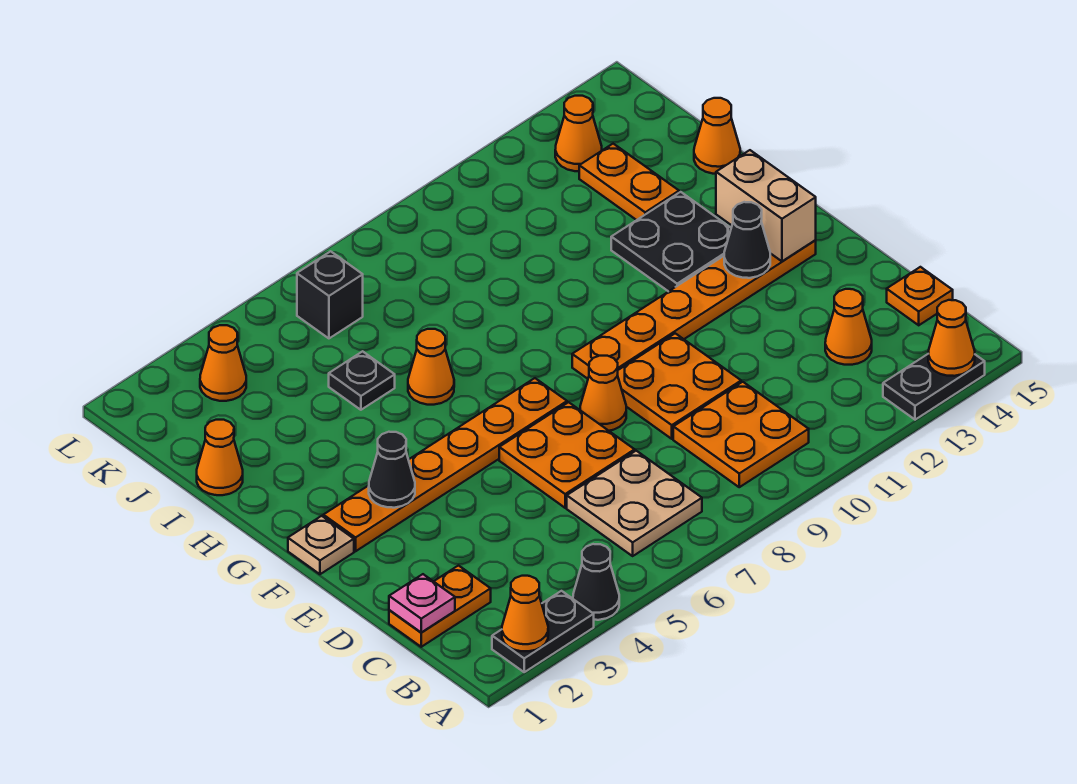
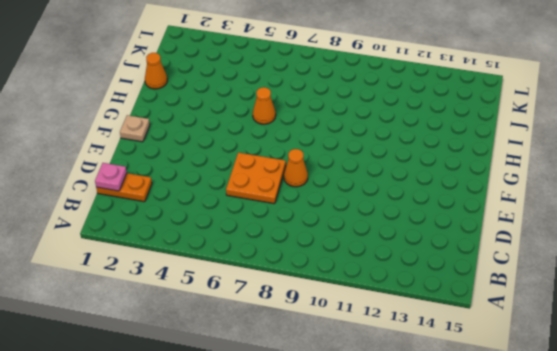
none -> black plate A2:A3 level 1
none -> black cone A4 level 1
none -> black plate A13:A14 level 1

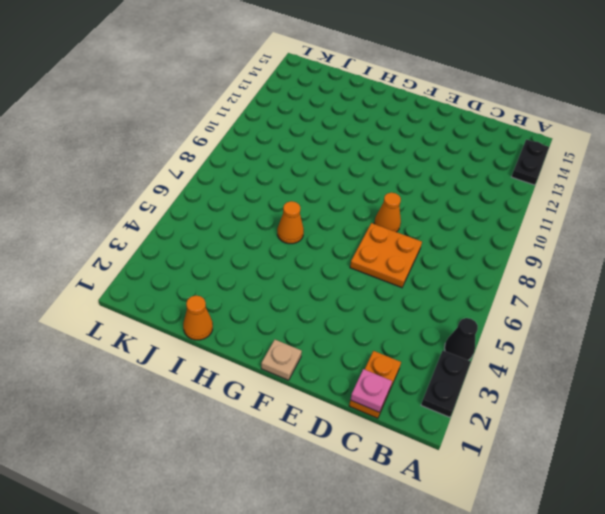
none -> tan plate B6:C7 level 1
none -> orange plate B9:C10 level 1
none -> orange cone C13 level 1

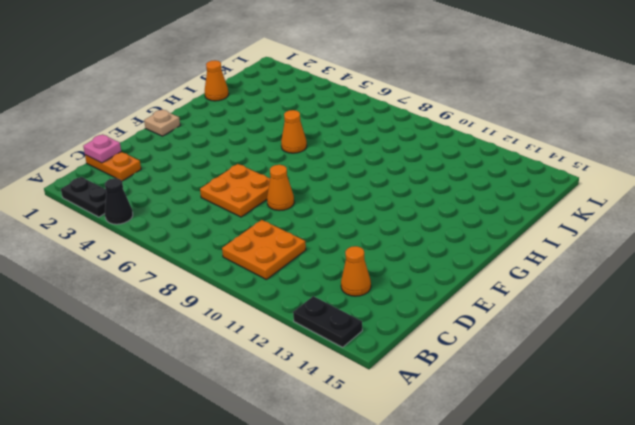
none -> tan plate B6:C7 level 1
none -> orange plate C15 level 1
none -> orange plate D9:E10 level 1

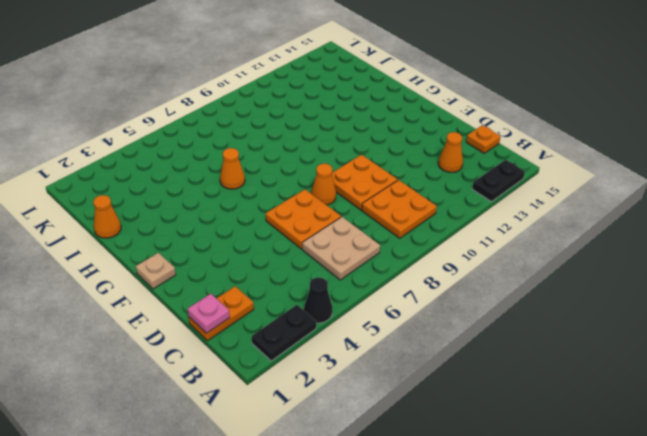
none -> orange plate F2:F7 level 1
none -> orange plate F9:F14 level 1
none -> black plate G12:H13 level 1

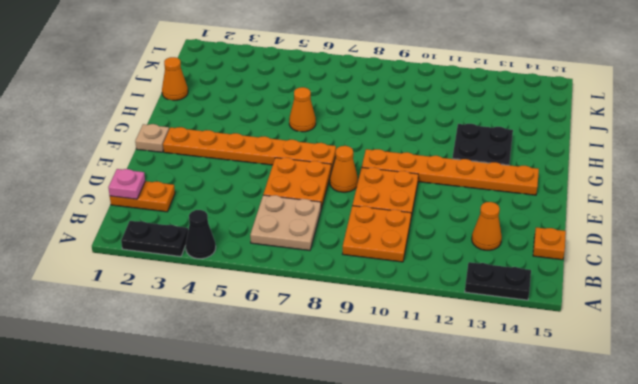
none -> black plate I5 level 1
none -> orange plate I13:J13 level 1
none -> orange cone I15 level 1

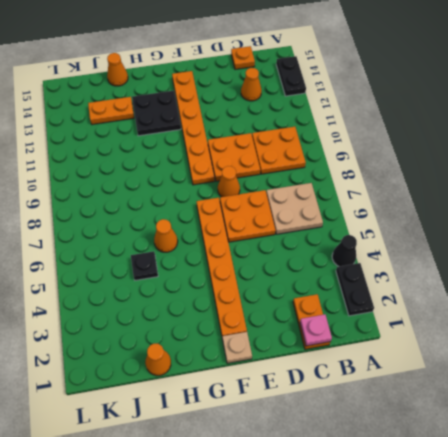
none -> orange cone K3 level 1
none -> black brick K6 level 1
none -> orange cone K13 level 1

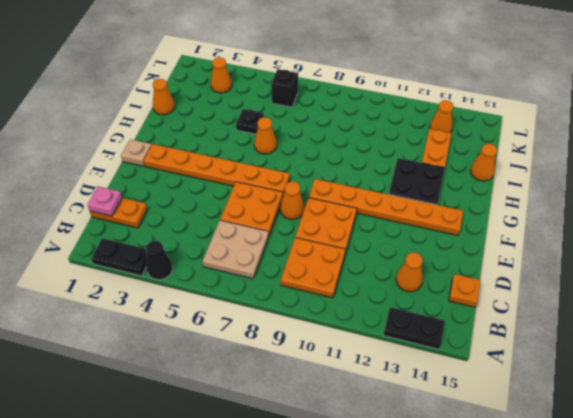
none -> orange cone A2 level 2
none -> orange cone A14 level 2
none -> black cone F3 level 2

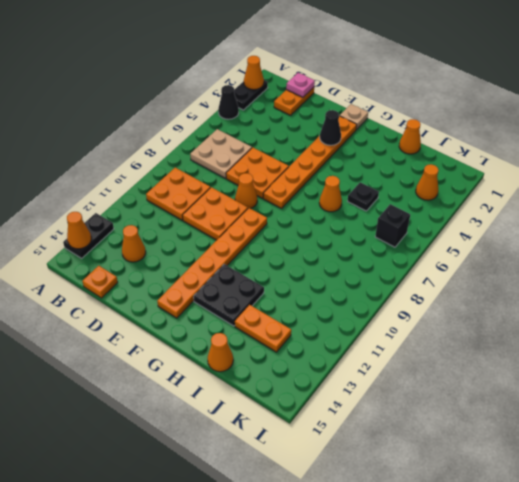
none -> orange cone K13 level 1
none -> black cone F13 level 2
none -> tan brick F14:G14 level 2

